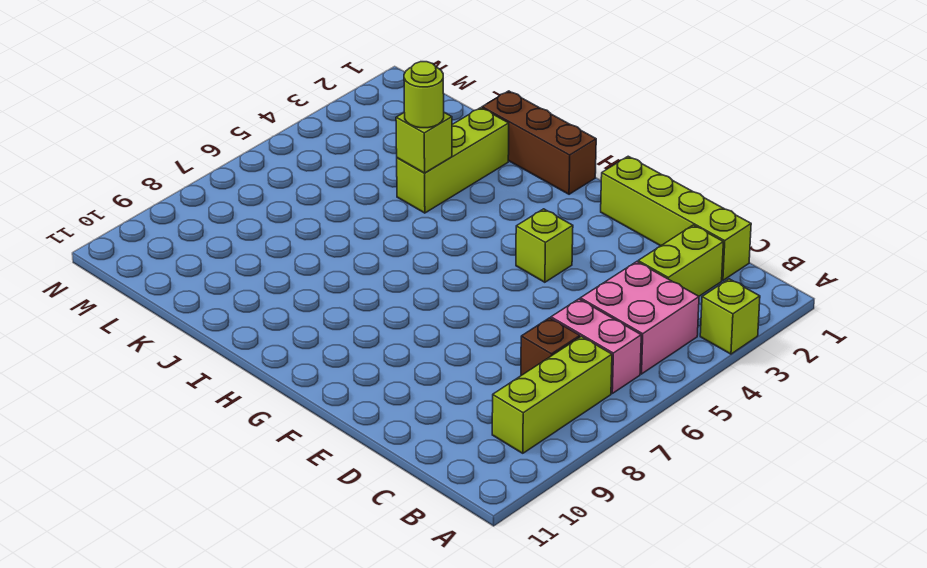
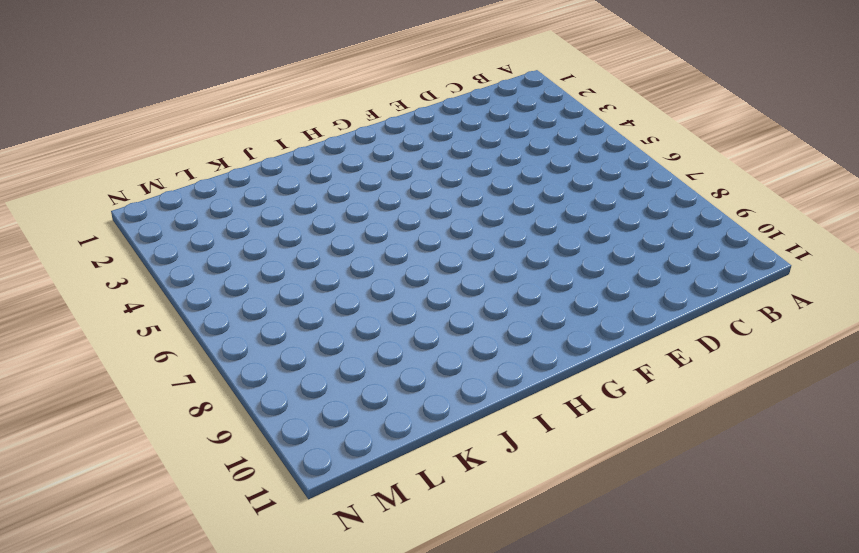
none -> lime brick A3 level 1
none -> pink brick B4:C5 level 1
none -> pink brick B6:C6 level 1

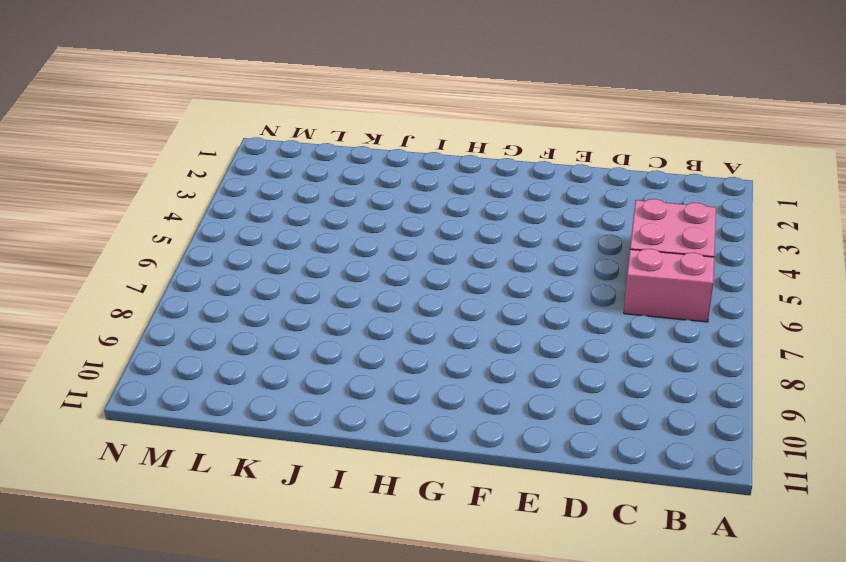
none -> lime brick A3 level 1
none -> lime brick B7:B9 level 1
none -> lime brick C1:F1 level 1

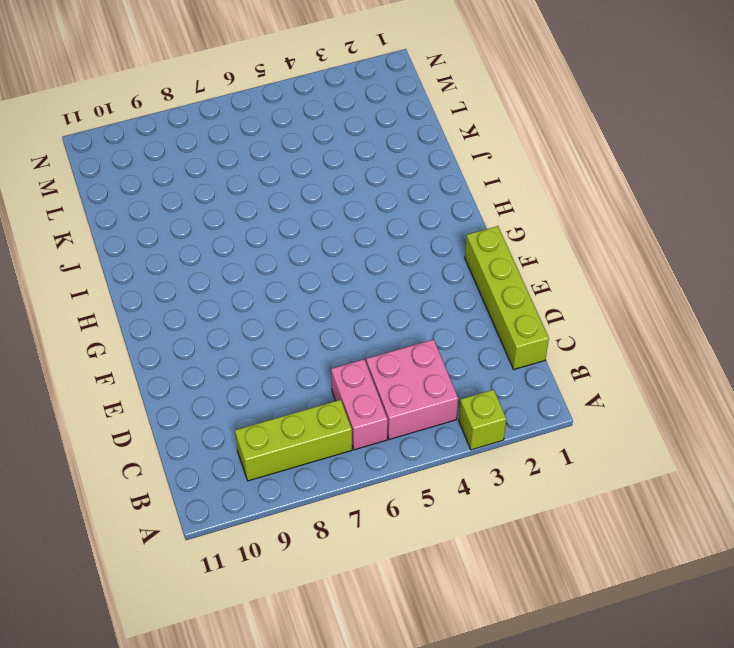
none -> lime brick C2:C3 level 1
none -> brown brick C7 level 1
none -> lime brick F4 level 1

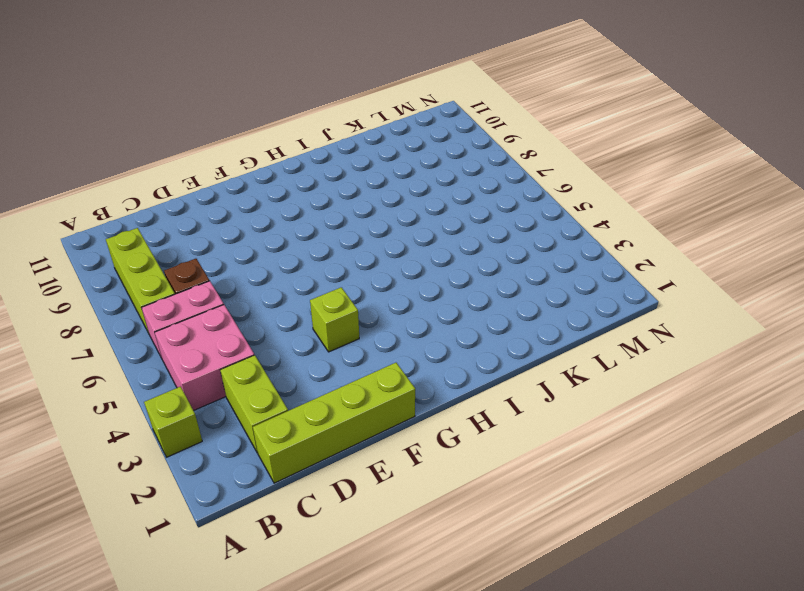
none -> brown brick H1:J1 level 1
none -> lime brick J2:J4 level 1
none -> lime brick J4 level 2

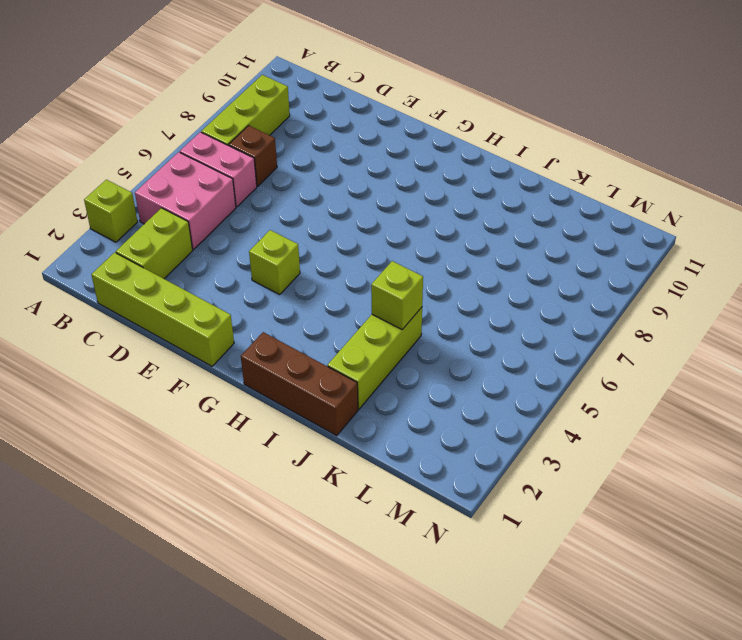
none -> lime round brick J4 level 3

